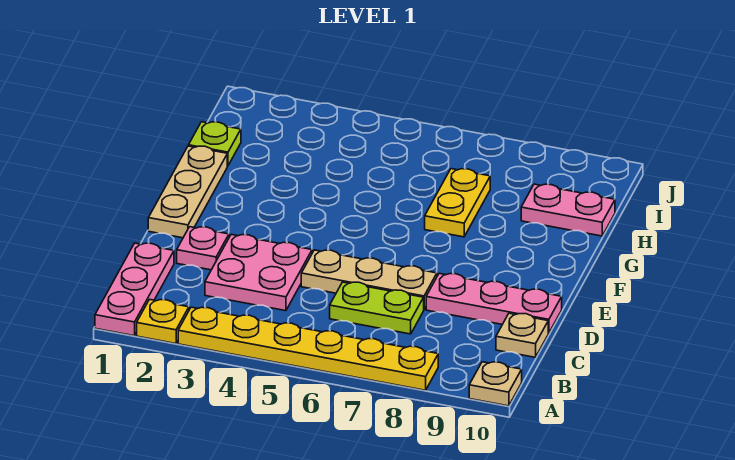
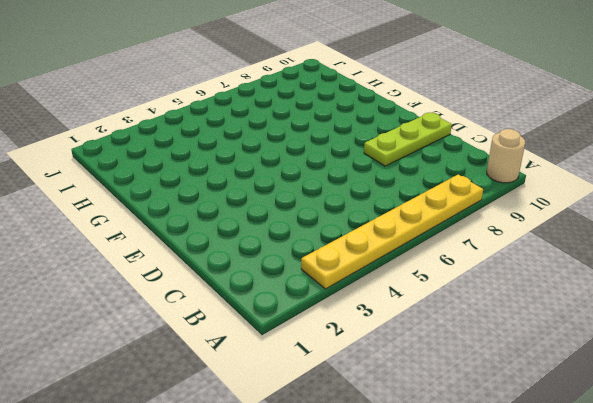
tan round brick A10 level 1 -> tan plate A10 level 1
lime plate D8:D10 level 1 -> pink plate D8:D10 level 1
none -> pink plate A1:C1 level 1
none -> yellow plate A2 level 1
none -> pink plate C3:D4 level 1

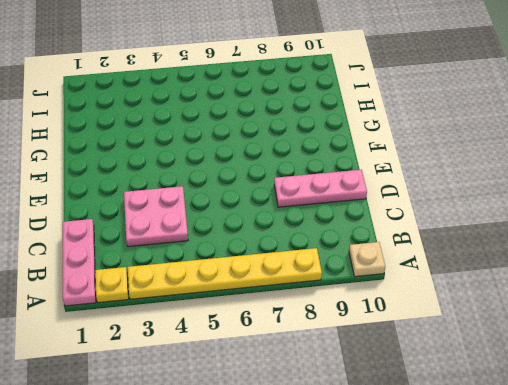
none -> lime plate C6:C7 level 1
none -> tan plate C10 level 1
none -> pink plate D2 level 1

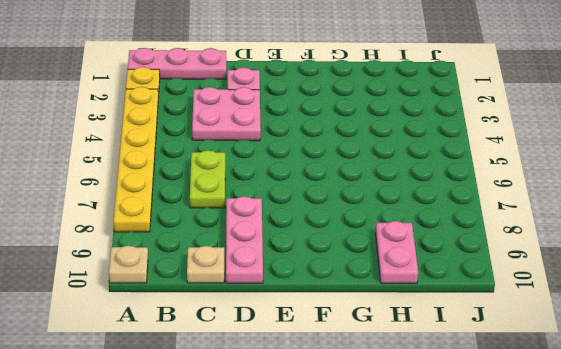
none -> tan plate D5:D7 level 1
none -> tan plate E1:G1 level 1
none -> yellow plate G7:H7 level 1

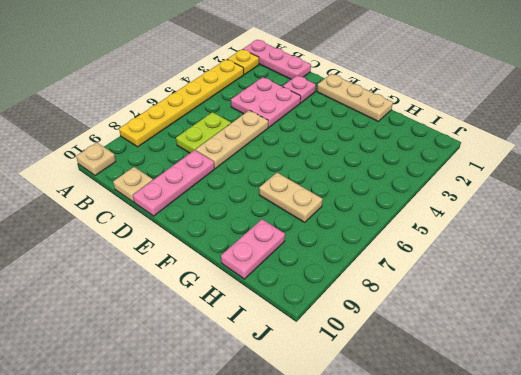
tan plate G7:H7 level 1 -> yellow plate G7:H7 level 1
none -> lime plate H1 level 1

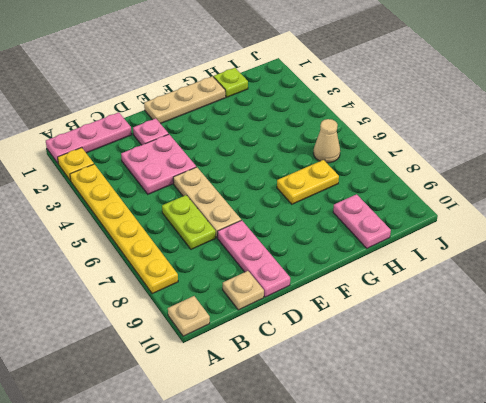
tan cone I6 level 1 -> none

